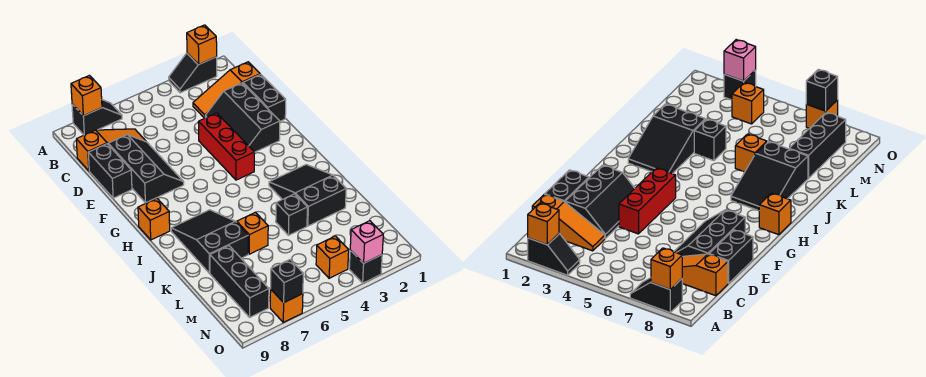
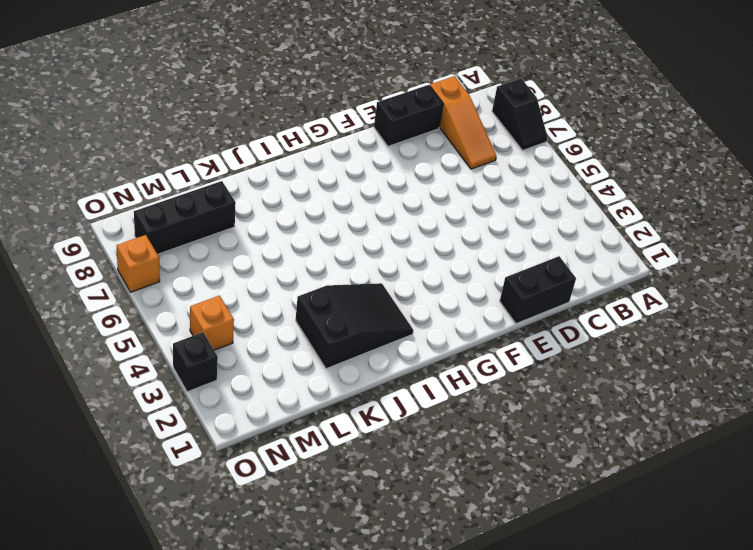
none -> black slope A2:A3 level 1 top 2
none -> orange slope C1:C3 level 1 top 1
none -> black slope D2:F3 level 1 top 2

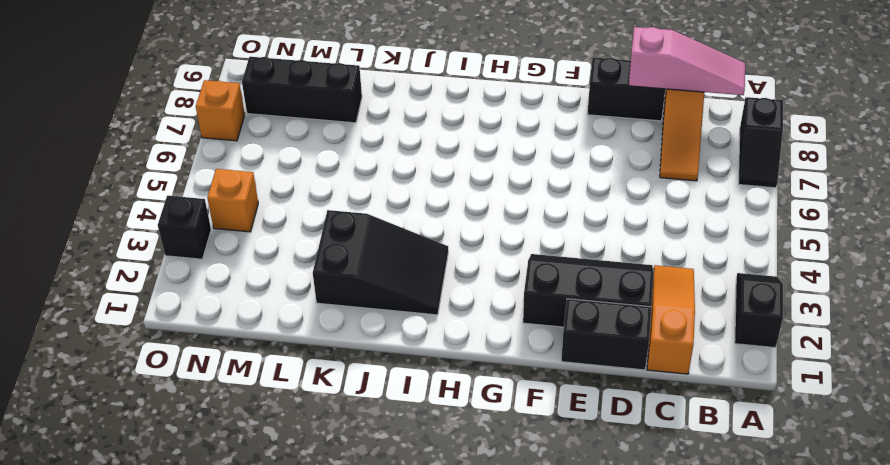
pink slope B9:D9 level 2 top D -> none
none -> black slope D7:F8 level 1 top 8
none -> red brick E4:G4 level 1
none -> orange brick H9 level 1

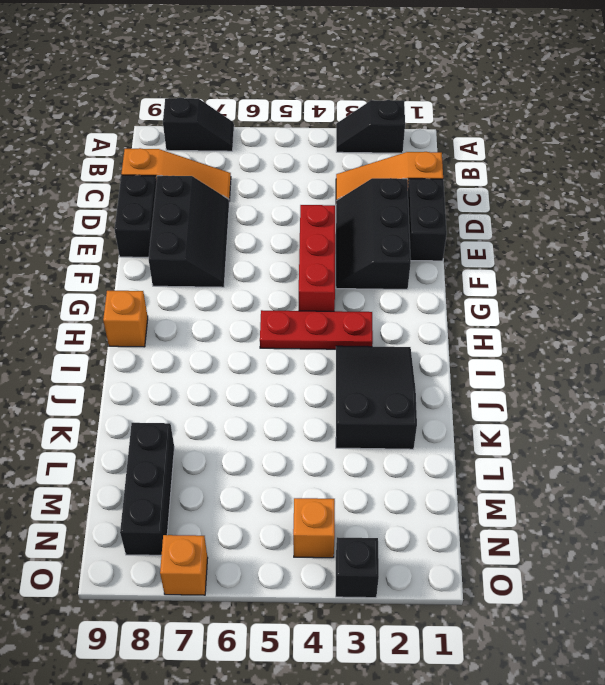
red plate H3:H5 level 1 -> none
none -> black slope I7:K8 level 1 top K
none -> black brick K4 level 1
none -> orange brick K6 level 1

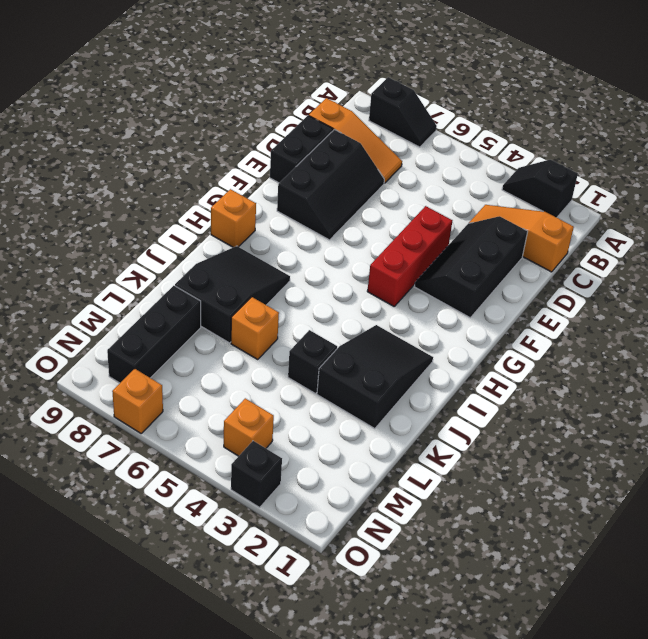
none -> black brick D1:E1 level 1
none -> orange brick A2 level 2
none -> orange brick A8 level 2

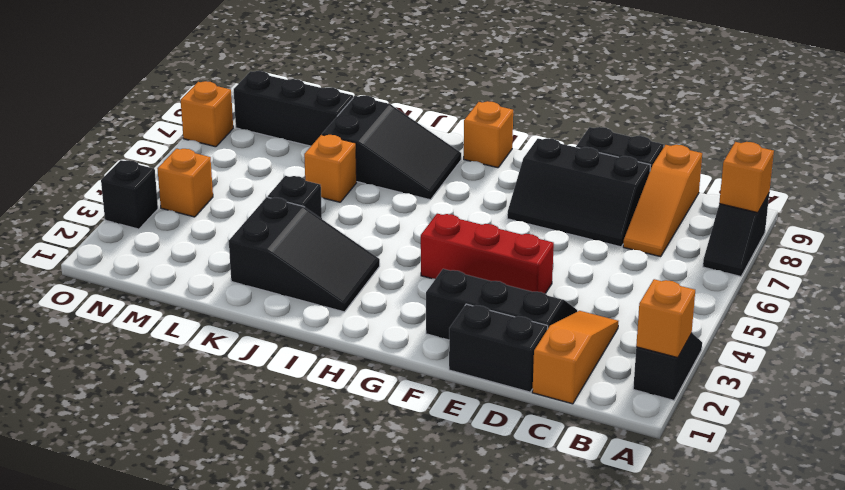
none -> pink brick O3 level 2
none -> black brick O7 level 2

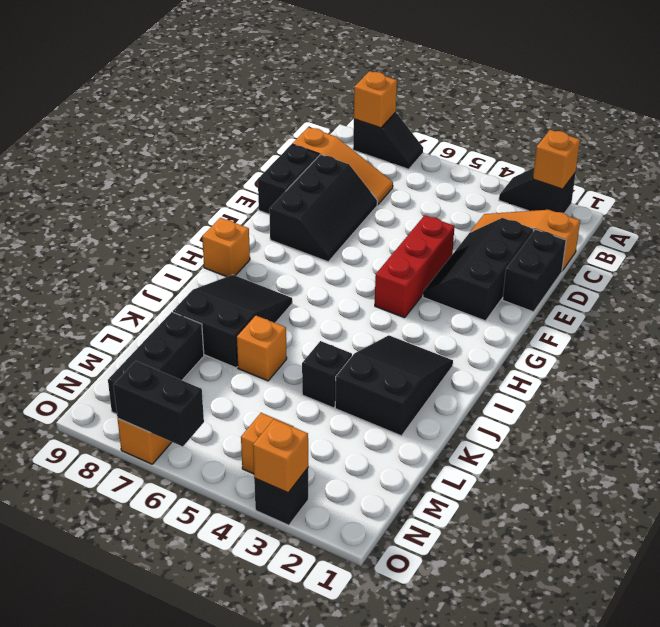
orange brick O3 level 2 -> pink brick O3 level 2
black brick O6:O7 level 2 -> black brick O7 level 2

